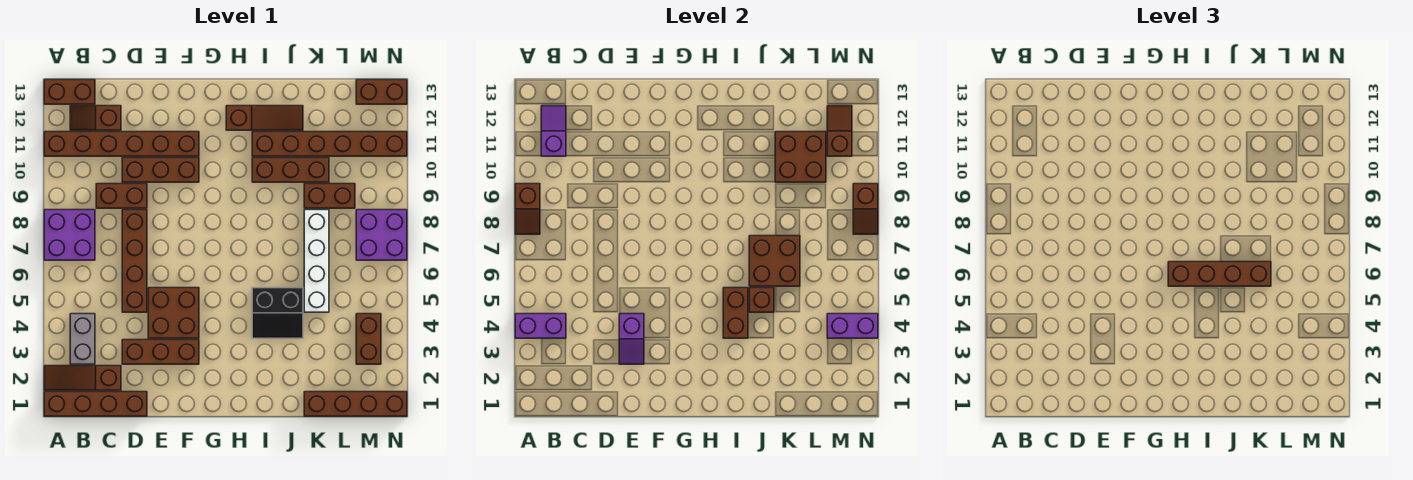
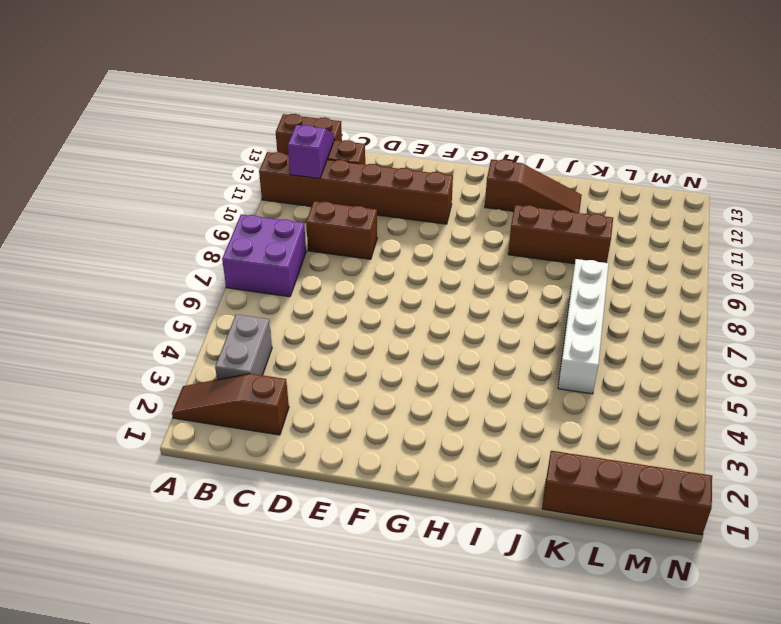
none -> brown brick A1:D1 level 1
none -> brown brick D3:F3 level 1
none -> brown brick D5:D8 level 1
none -> brown brick D10:F10 level 1

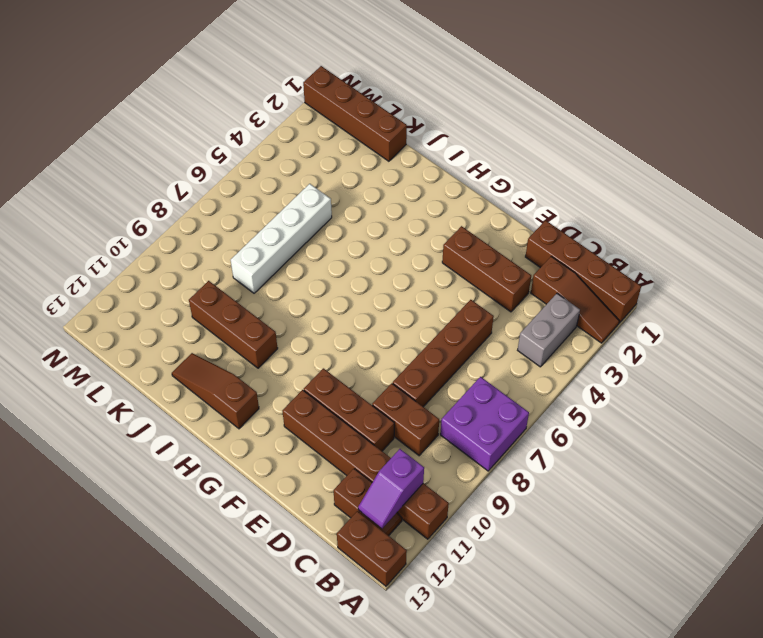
none -> brown brick E4:F5 level 1
none -> black slope I4:J5 level 1 top 5
none -> brown brick I11:N11 level 1
none -> brown brick K9:L9 level 1

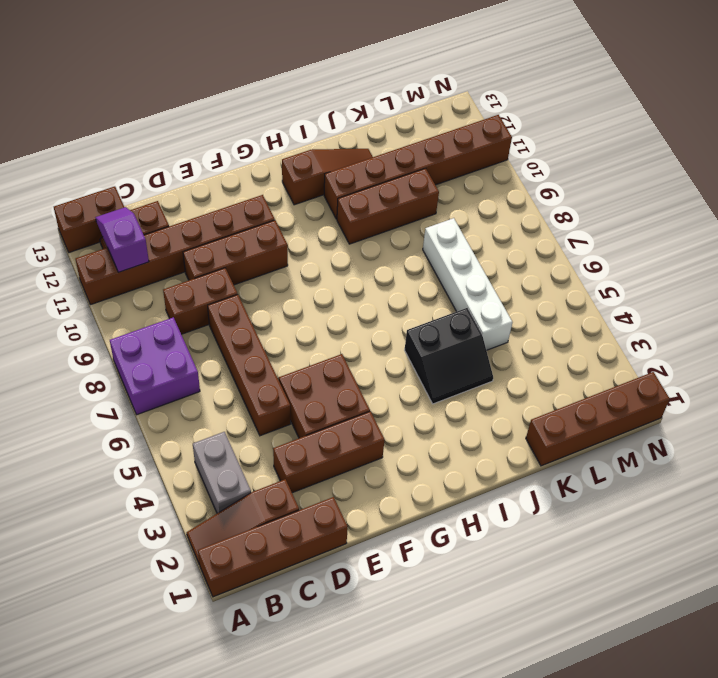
none -> brown brick K9:L9 level 1
none -> brown brick M3:M4 level 1
none -> purple brick M7:N8 level 1
none -> brown brick M13:N13 level 1

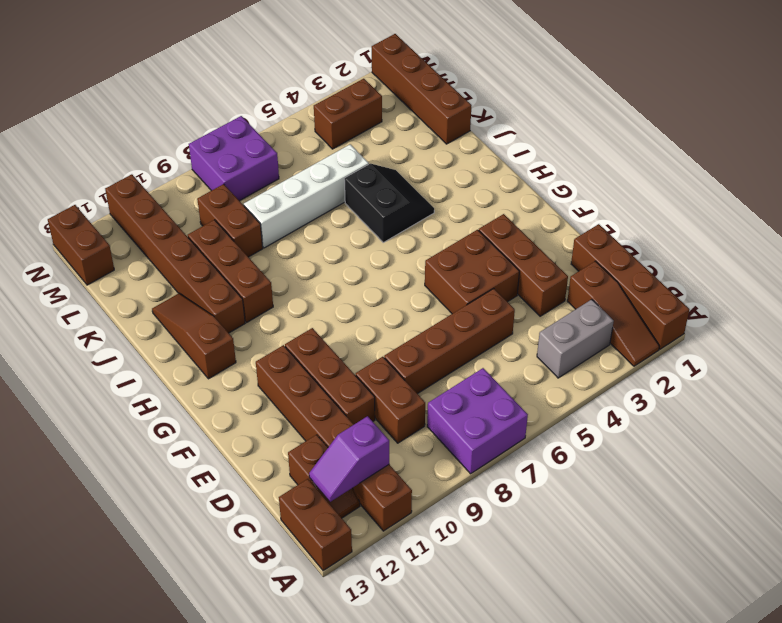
none -> purple brick A4:B4 level 2
none -> brown slope A8:A9 level 2 top 9
none -> purple slope E3:E4 level 2 top 4
none -> brown brick I4:I5 level 2

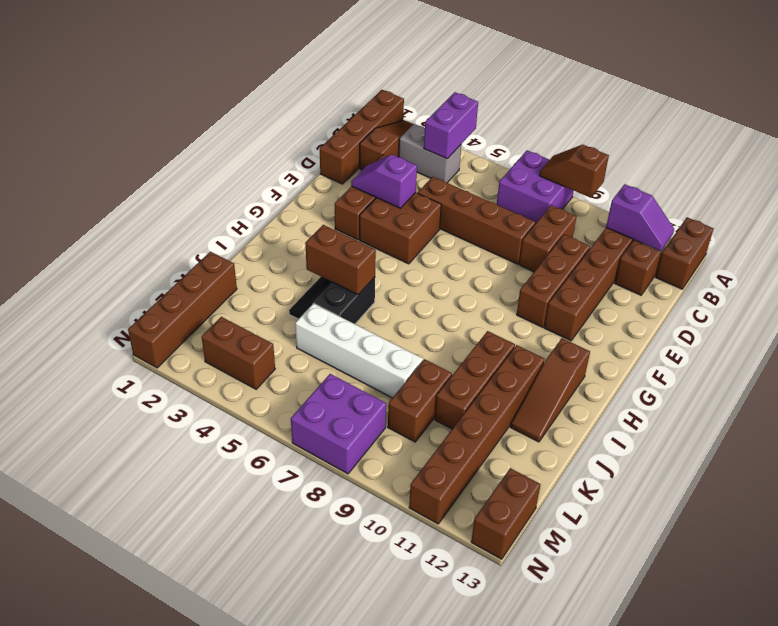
none -> brown brick J5 level 2
none -> brown brick J6:K7 level 2
none -> brown brick K10:L11 level 2
none -> purple brick M4:N4 level 2

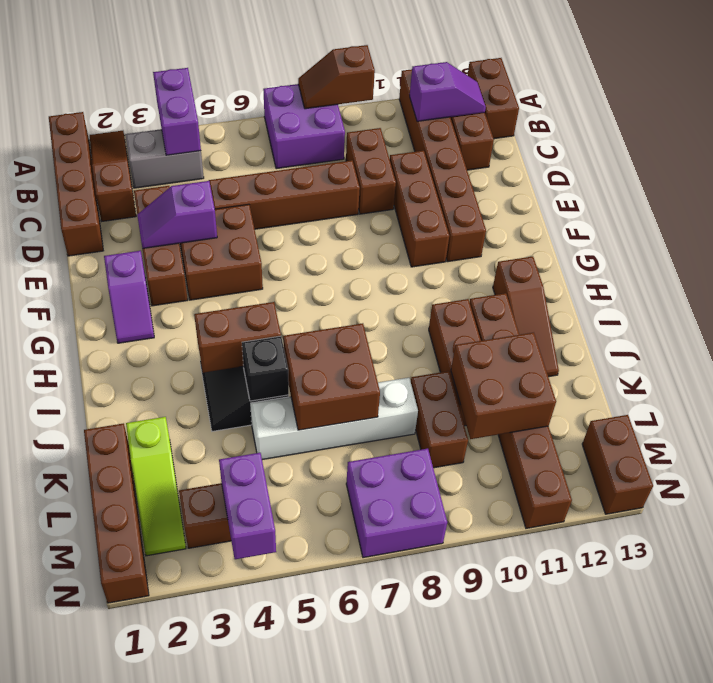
purple slope F2:G2 level 1 top F -> none
black brick J5 level 2 -> brown brick J5 level 2
lime slope K2:M2 level 1 top K -> none
none -> brown slope M11:M12 level 2 top 11
none -> brown slope N8:N9 level 2 top 9
none -> brown brick H6:K6 level 3

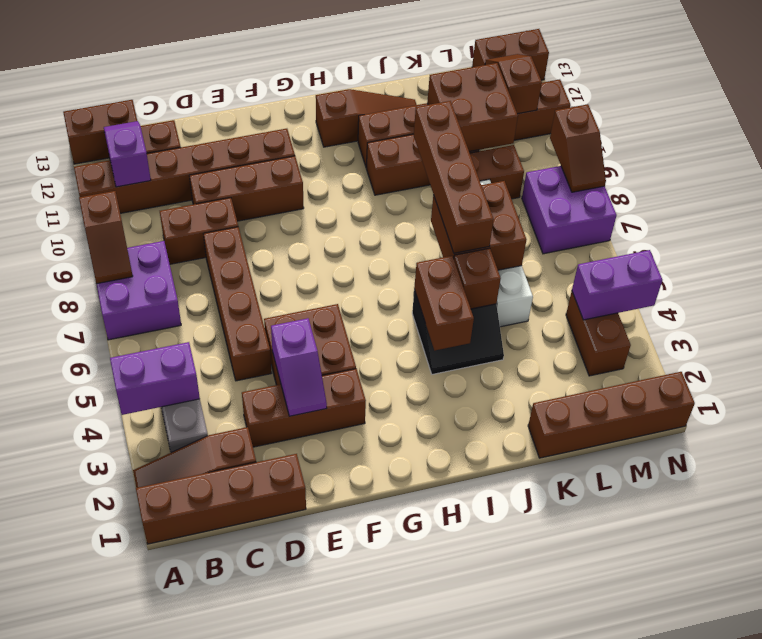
brown brick J6:J9 level 3 -> brown brick H6:K6 level 3

